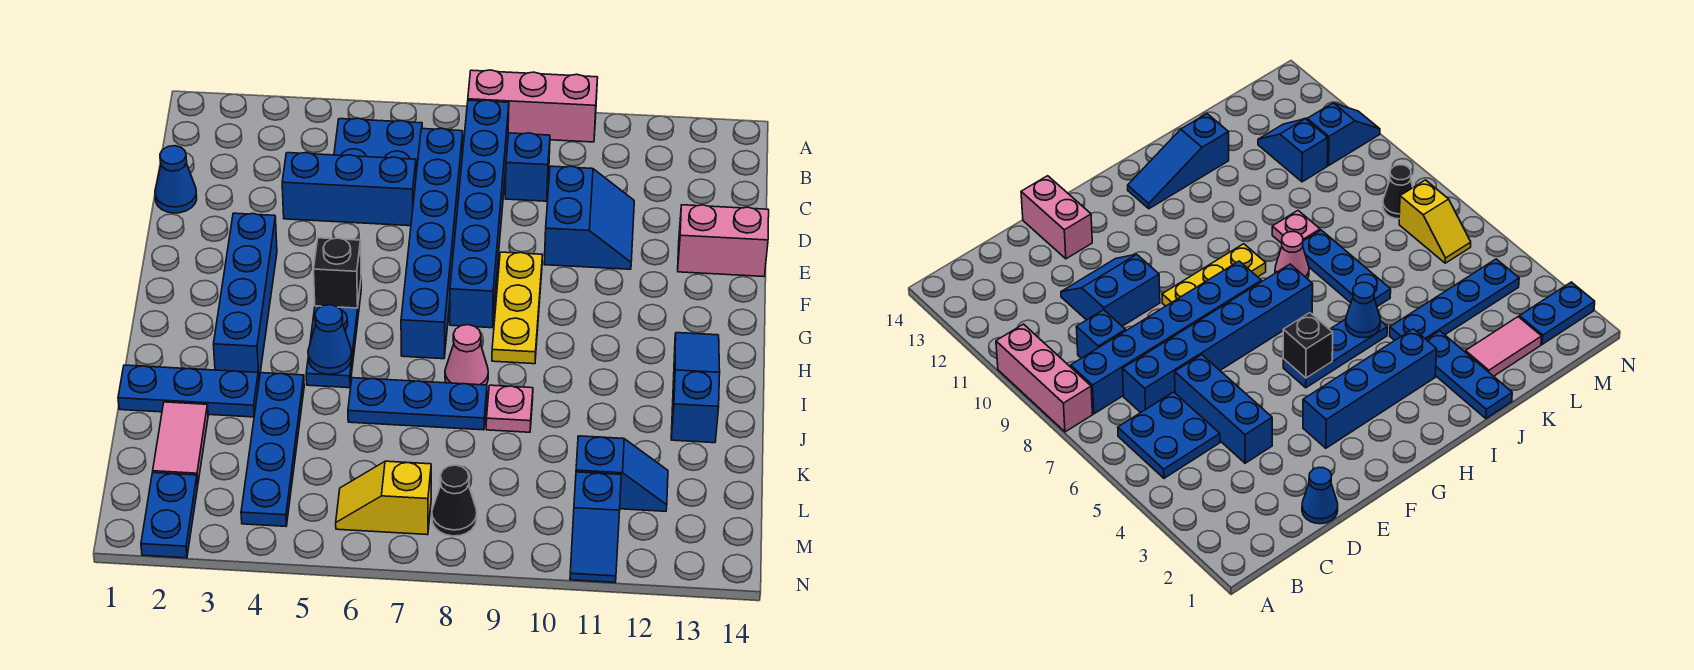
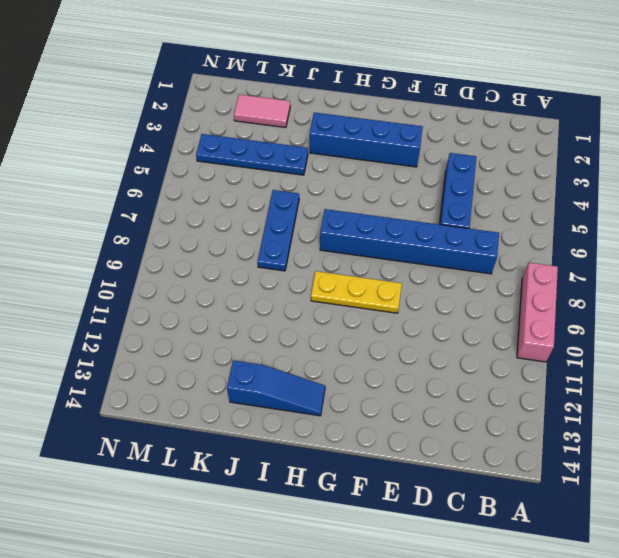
none -> blue plate B5:C6 level 1
none -> blue brick B8:G8 level 1
none -> blue brick C9 level 1

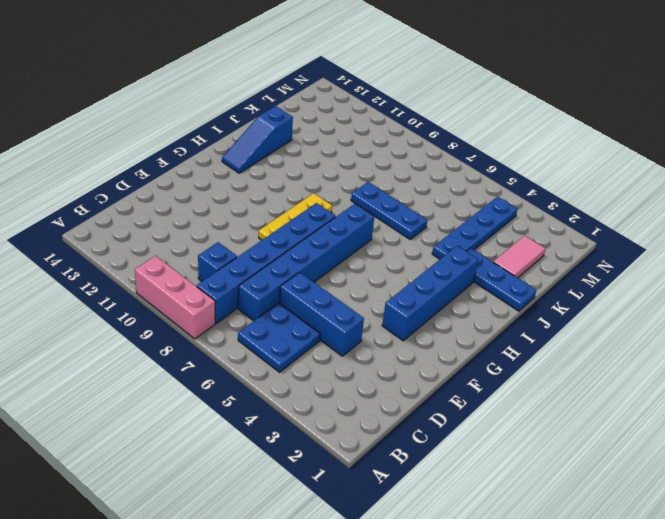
none -> blue cone D1 level 1
none -> blue slope D10:E11 level 1 top 10
none -> pink brick E13:E14 level 1

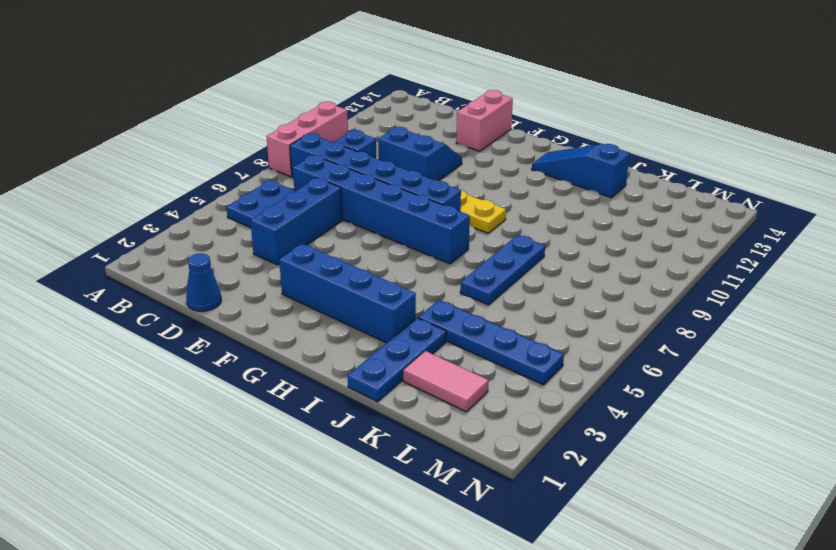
none -> blue plate G5:I5 level 1
none -> pink cone I8 level 1
none -> pink plate J9 level 1

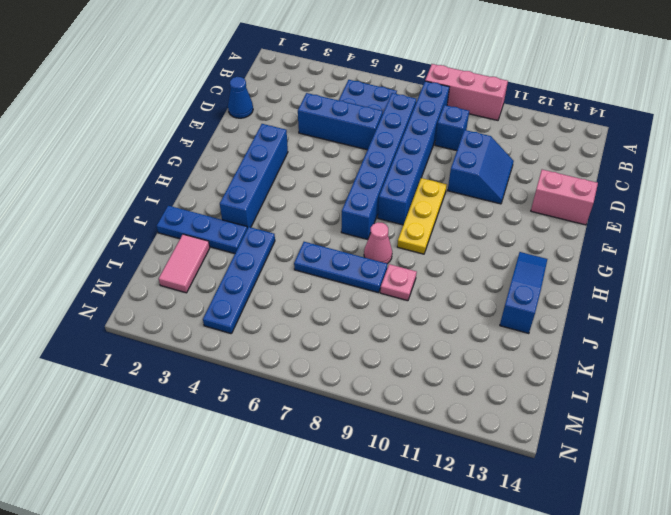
none -> blue plate G5:I5 level 1
none -> blue slope L11:L12 level 1 top 11
none -> blue plate M2:N2 level 1

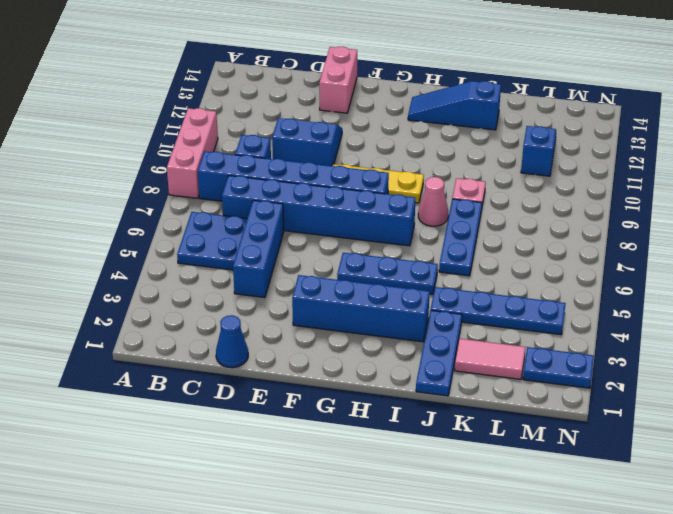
none -> yellow slope M6:M7 level 1 top 7
none -> black cone M8 level 1
none -> blue slope M11:N11 level 1 top M

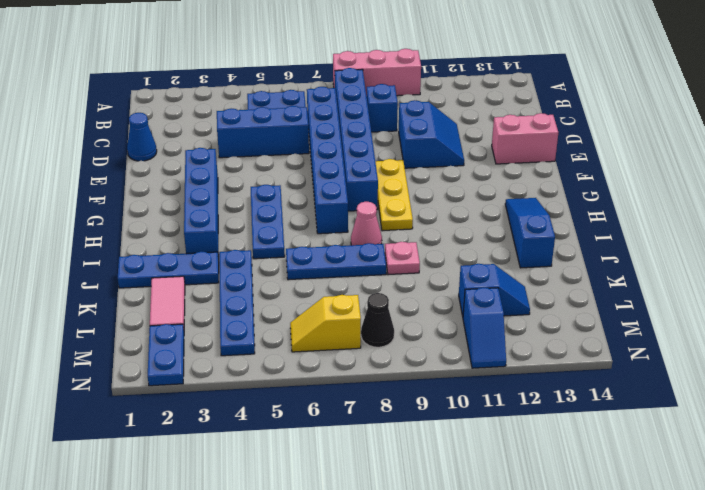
none -> black brick G5 level 2
none -> blue cone I5 level 2

